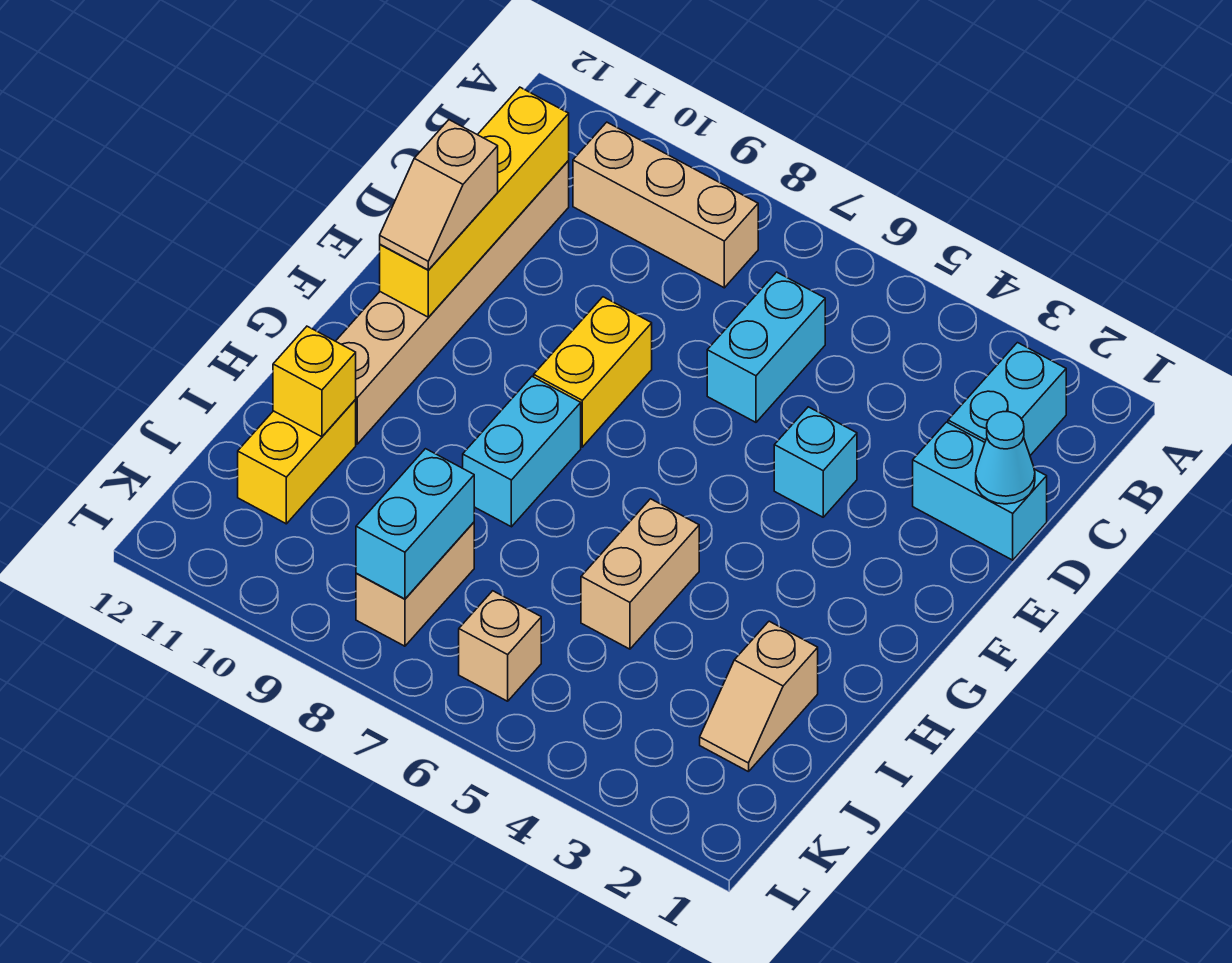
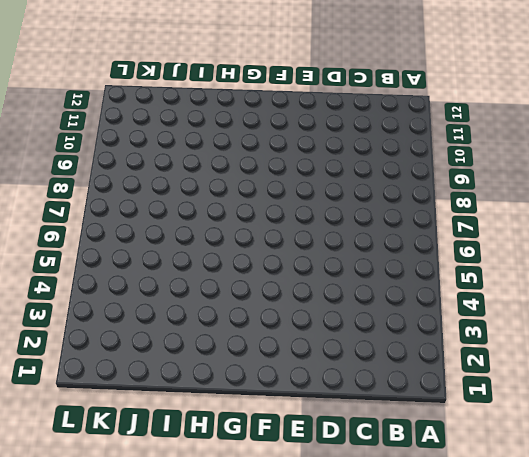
none -> cyan brick B2:C2 level 1
none -> tan brick B8:B10 level 1
none -> cyan brick C6:D6 level 1

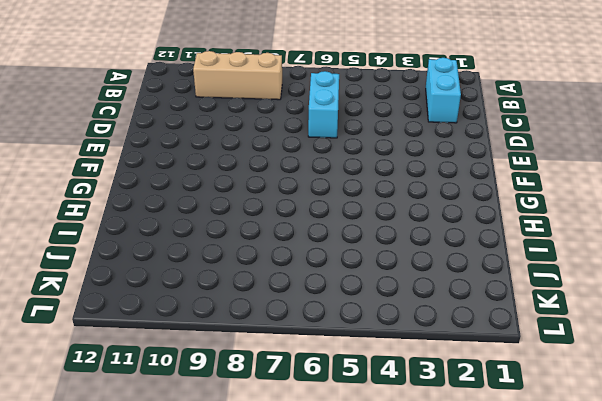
none -> tan brick C11:H11 level 1
none -> cyan brick D1:D2 level 1
none -> cyan brick E4 level 1

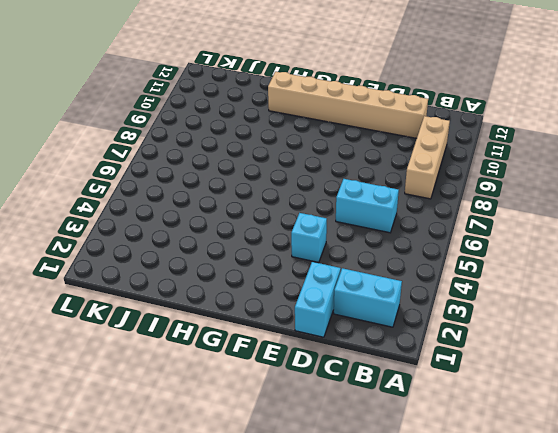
none -> yellow brick E8:F8 level 1
none -> cyan brick G8:H8 level 1
none -> tan brick H5:I5 level 1

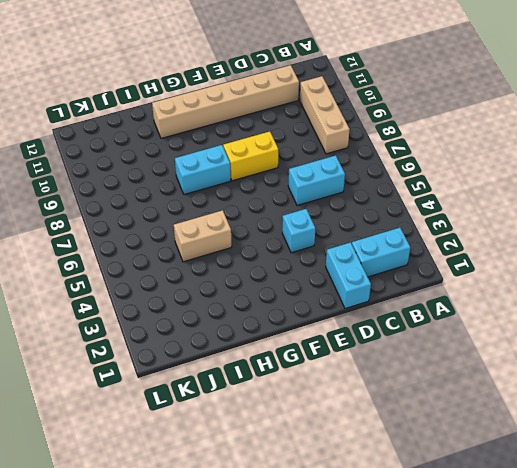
none -> tan slope I2:J2 level 1 top I
none -> yellow brick I11:J11 level 1
none -> tan brick J8:K8 level 1

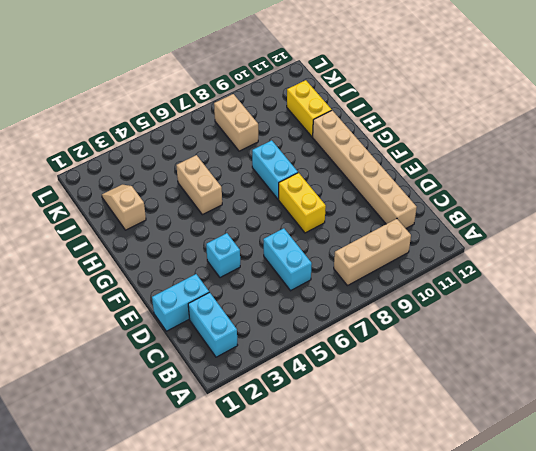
none -> tan brick K6 level 1
none -> yellow brick C11:F11 level 2
none -> cyan cone D1 level 2

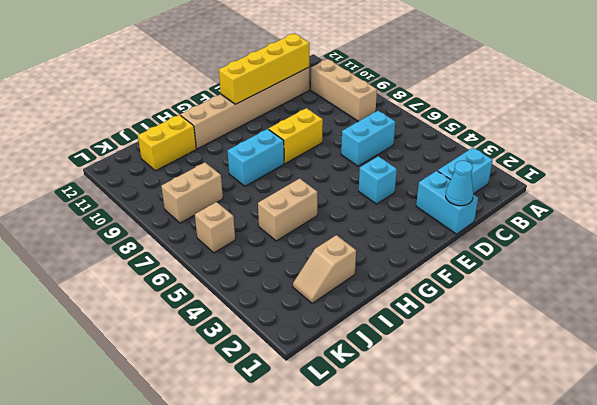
none -> yellow brick I11 level 2
none -> cyan brick J8:K8 level 2
none -> tan slope E11:F11 level 3 top E

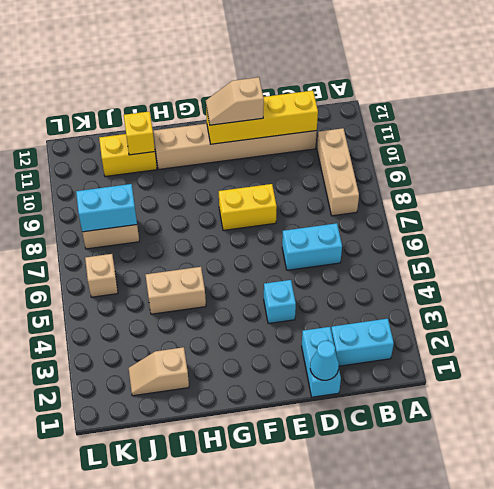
none -> cyan brick G8:H8 level 1

